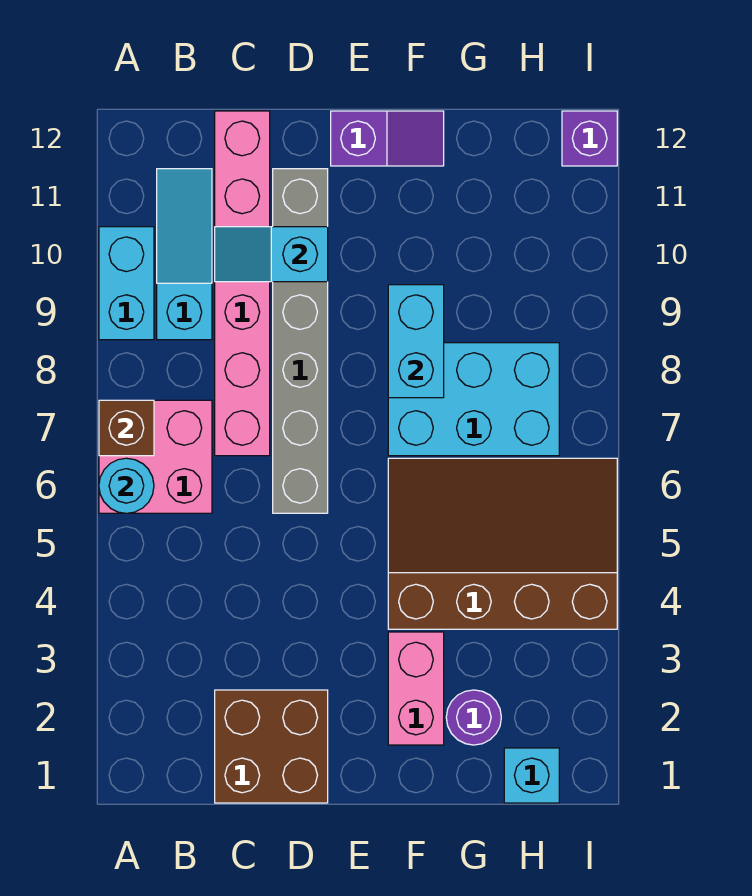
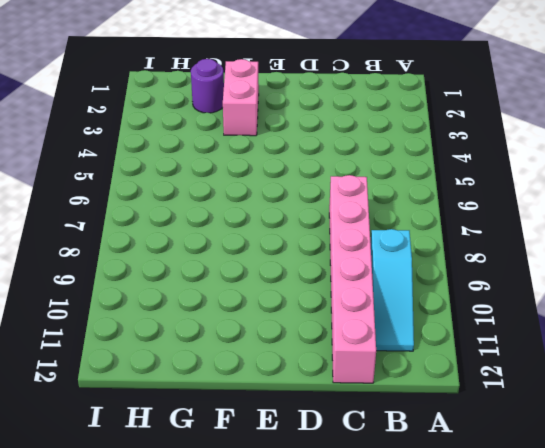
none -> pink brick A6:B7 level 1
none -> cyan brick A9:A10 level 1
none -> brown brick C1:D2 level 1

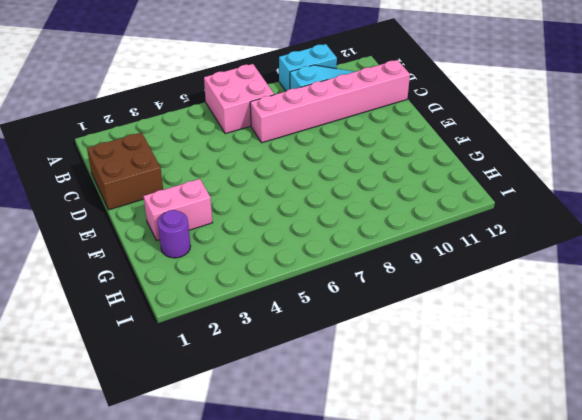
none -> grey brick D6:D11 level 1
none -> purple slope E12:F12 level 1 top E
none -> brown slope F4:I6 level 1 top 4

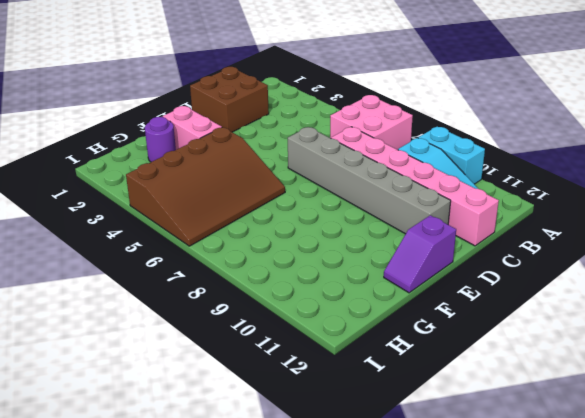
none -> cyan brick F7:H8 level 1
none -> cyan brick H1 level 1
none -> purple brick I12 level 1

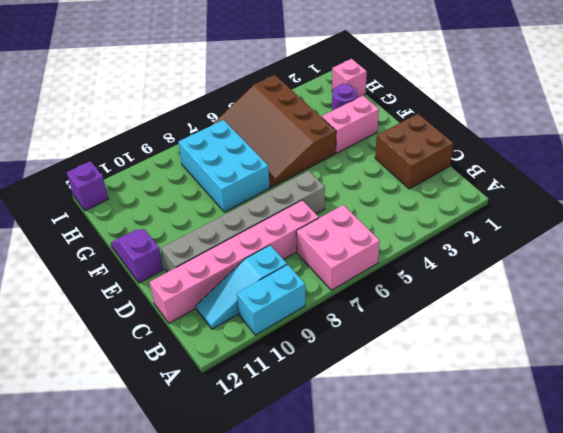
pink brick H1 level 1 -> cyan brick H1 level 1
none -> cyan round brick A6 level 2
none -> brown brick A7 level 2
none -> cyan slope C10:D10 level 2 top D

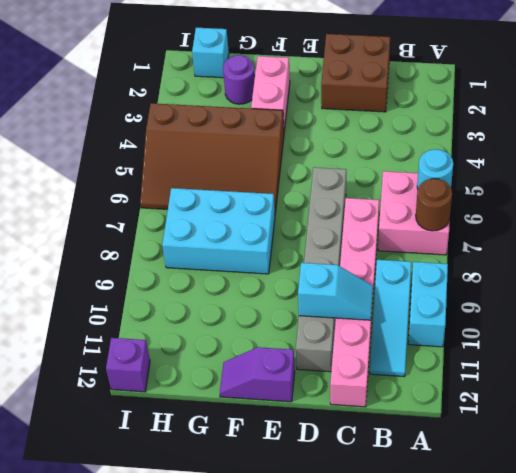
brown round brick A7 level 2 -> brown brick A7 level 2
none -> cyan brick F8:F9 level 2

